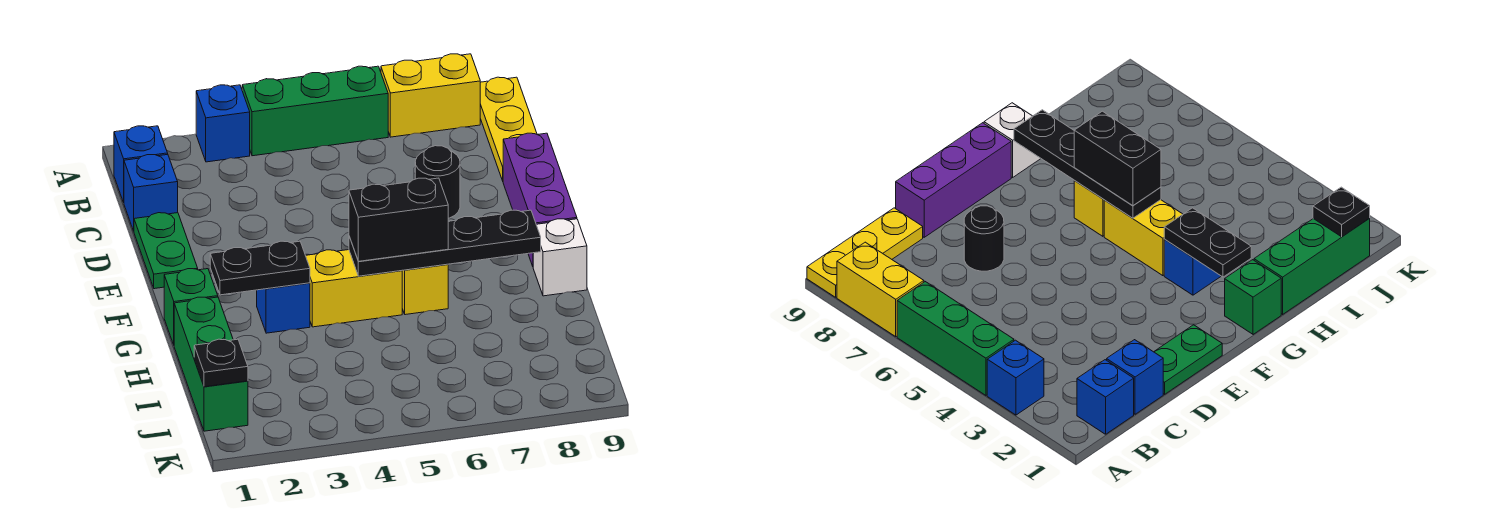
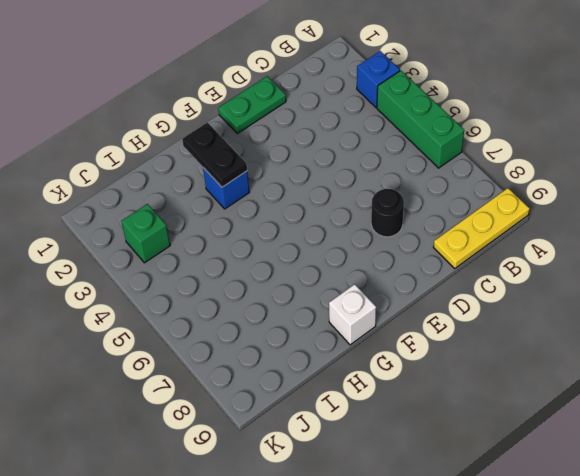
green brick J3 level 1 -> green brick G1 level 1
none -> yellow brick A7:A8 level 1
none -> blue brick B1 level 1
none -> blue brick C1 level 1

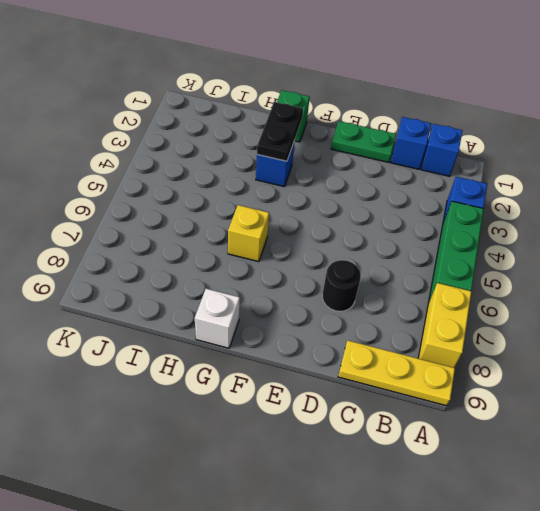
none -> purple brick D9:F9 level 1
none -> yellow brick G4:G5 level 1
none -> green brick H1:J1 level 1

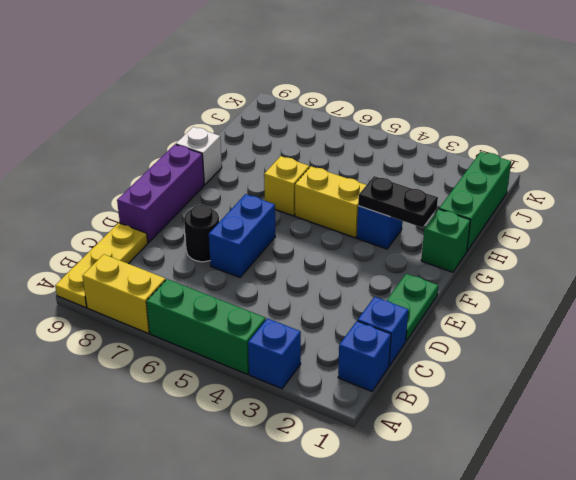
blue brick D6:E6 level 1 -> none
none -> black plate G5:G8 level 2
none -> black plate J1 level 2
none -> black brick G5:G6 level 3

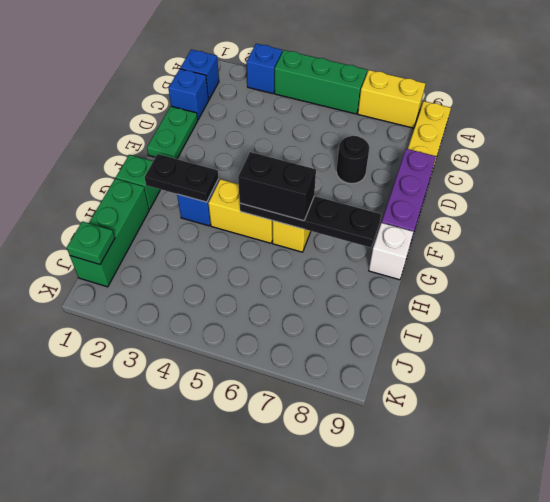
green plate J1 level 2 -> black plate J1 level 2

